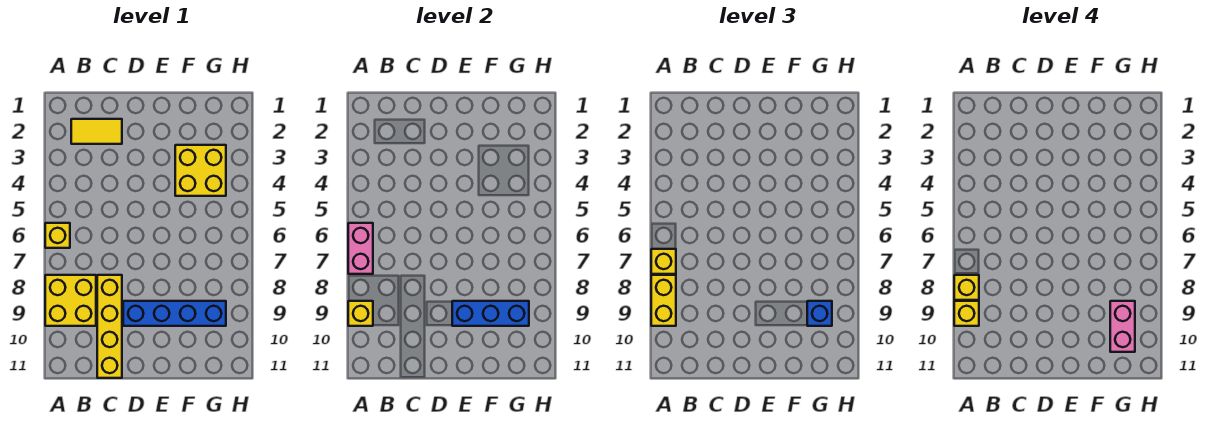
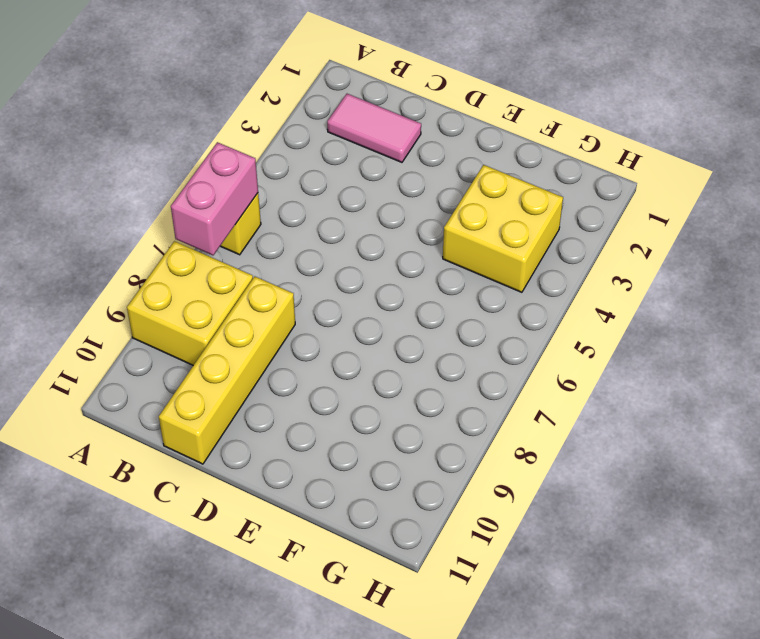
pink tile B2:C2 level 1 -> yellow tile B2:C2 level 1
none -> blue brick D9:G9 level 1
none -> yellow brick A9 level 2
none -> blue brick E9:G9 level 2

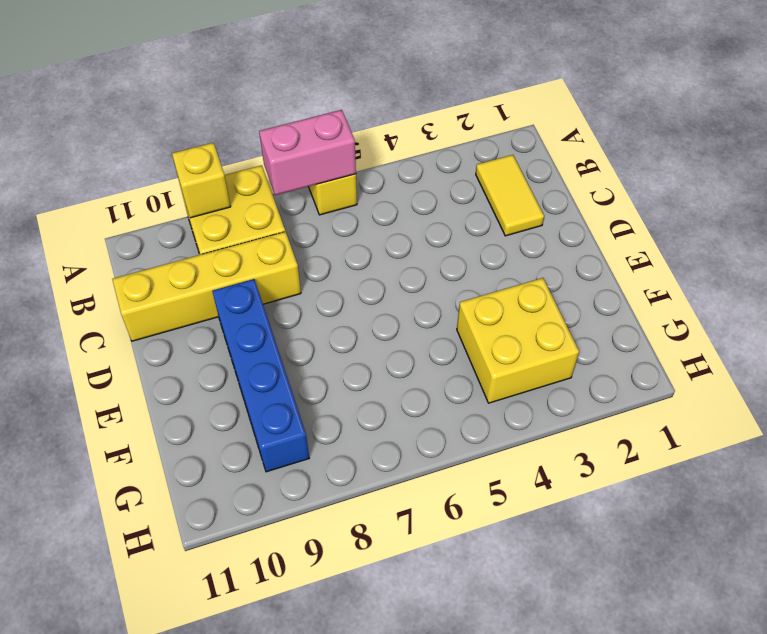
none -> blue brick E9:G9 level 2
none -> yellow brick A7 level 3
none -> yellow brick A8:A9 level 3

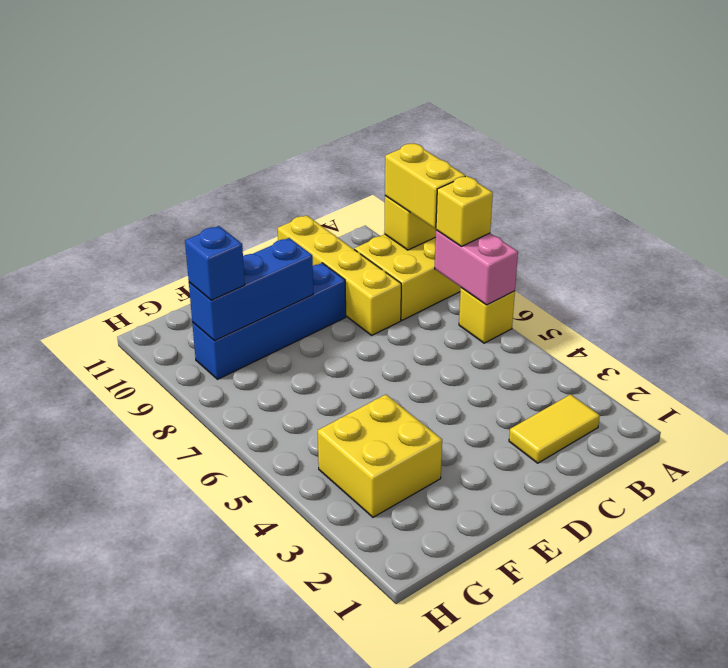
none -> yellow brick A8 level 4
none -> yellow brick A9 level 4
none -> pink brick G9:G10 level 4

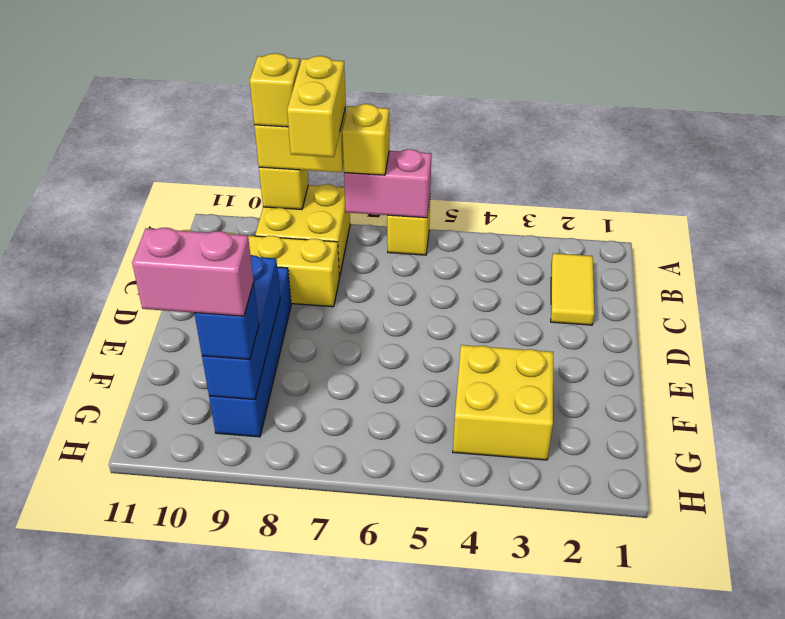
yellow brick A8:B8 level 4 -> yellow brick A8 level 4

